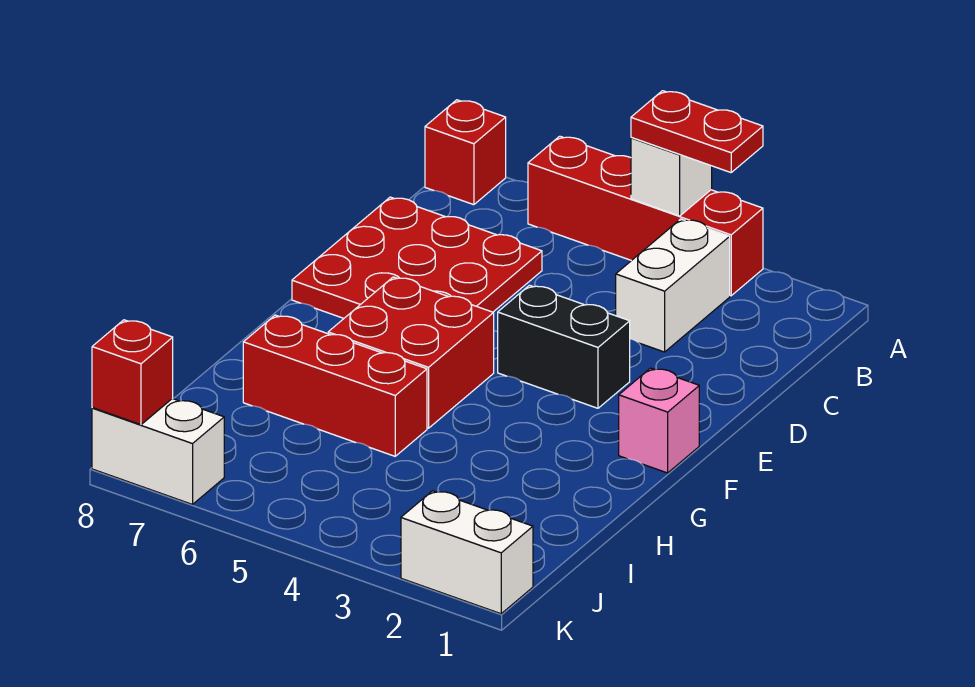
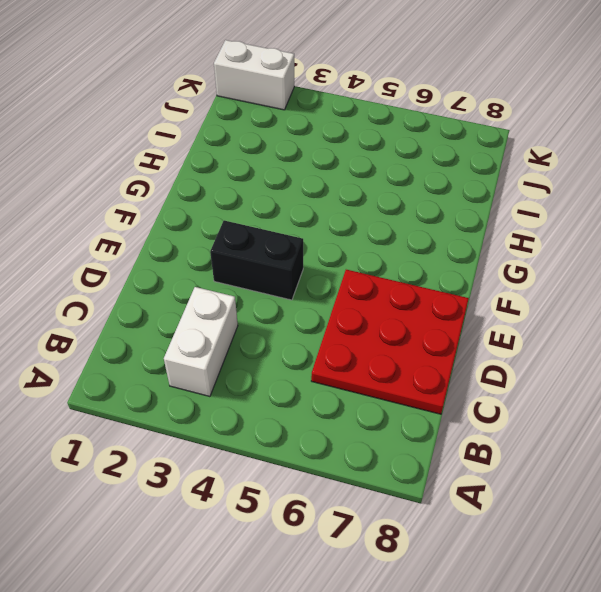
none -> red brick A3:A6 level 1
none -> red brick A8 level 1
none -> pink brick F1 level 1

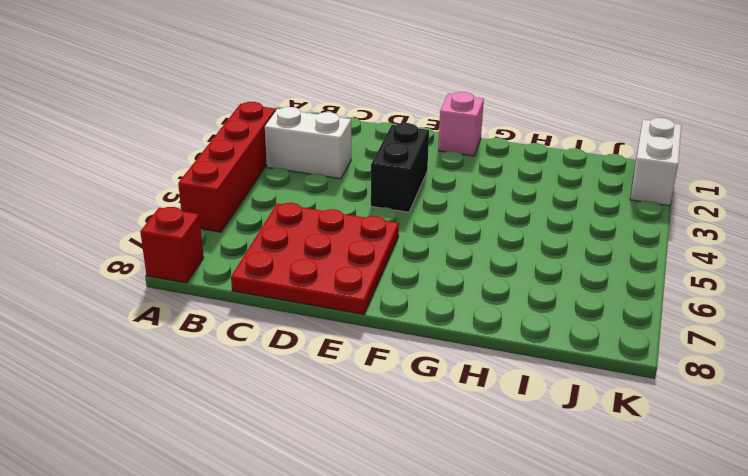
none -> red brick F5:G6 level 1
none -> red brick H5:H7 level 1
none -> white brick K7:K8 level 1

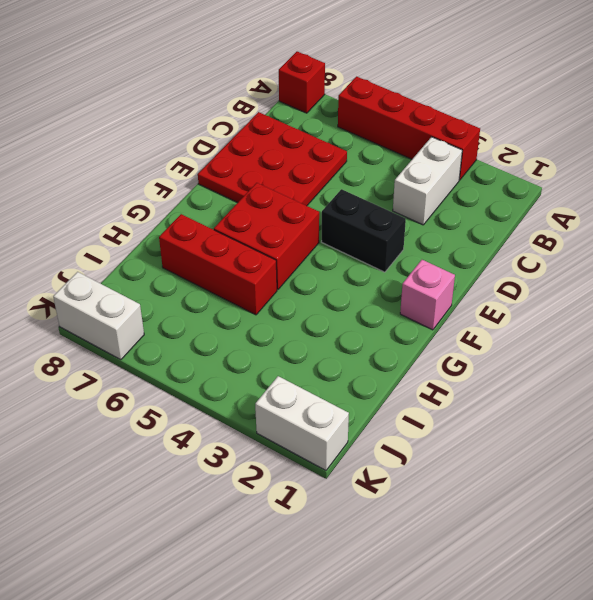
none -> white brick A4 level 2
none -> red brick K8 level 2
none -> red plate A3:A4 level 3

